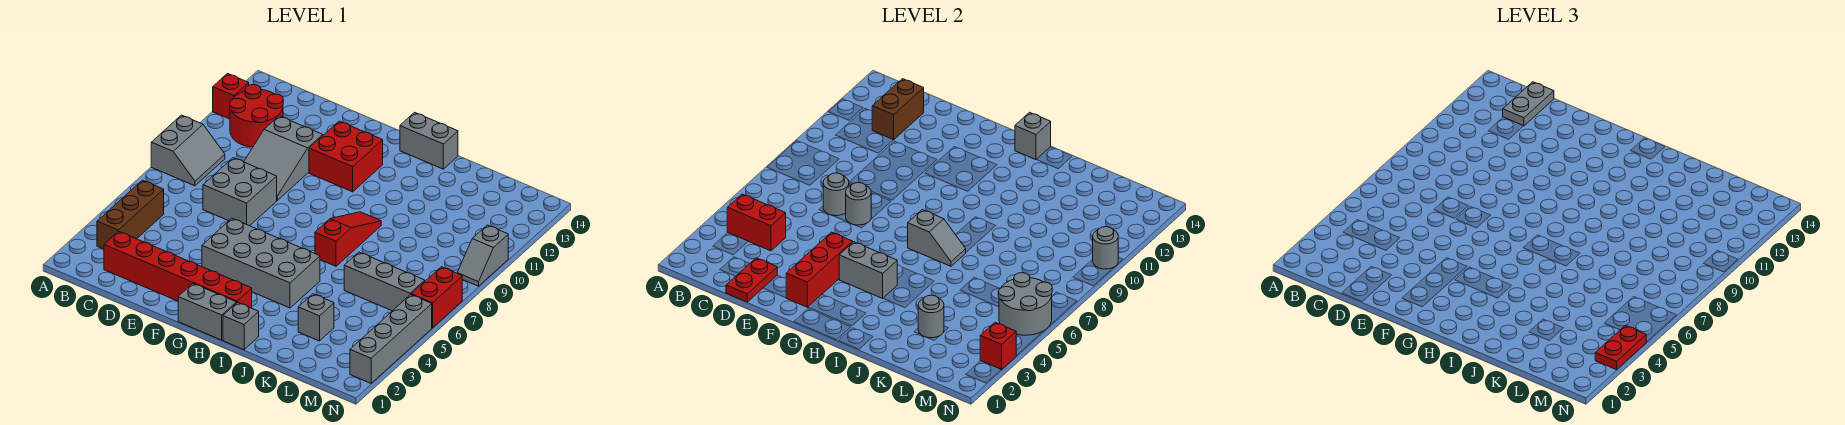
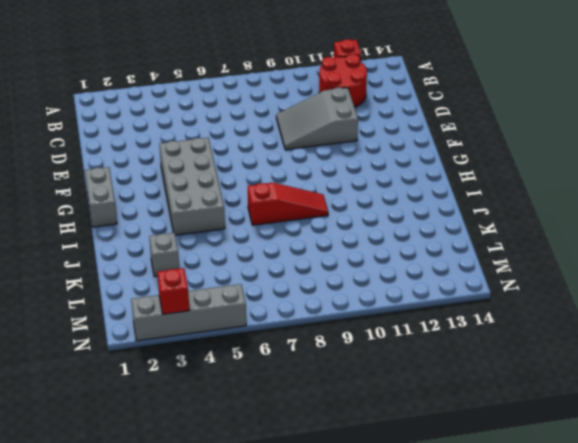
none -> grey slope A8:B9 level 1 top A
none -> brown brick B3:B5 level 1
none -> red brick C2:H2 level 1
none -> grey brick D7:E8 level 1

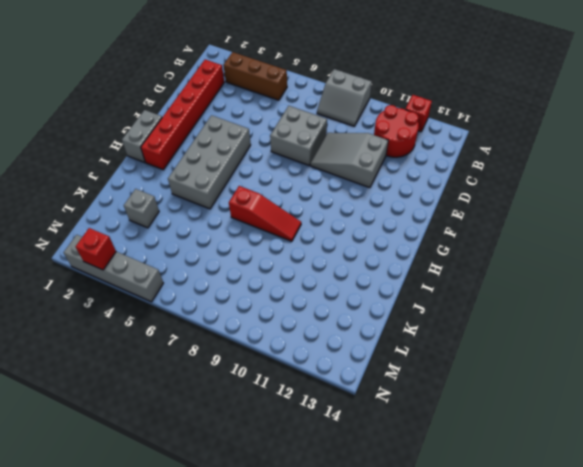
none -> red brick F11:G12 level 1
none -> grey brick H14:I14 level 1
none -> grey brick I1 level 1
none -> grey brick K6:M6 level 1

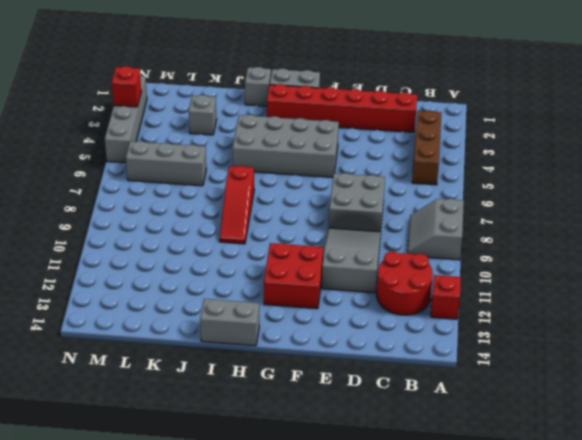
none -> red brick N6:N7 level 1
none -> grey slope N9:N10 level 1 top 10
none -> red brick B4:C4 level 2
none -> brown brick C12:C13 level 2

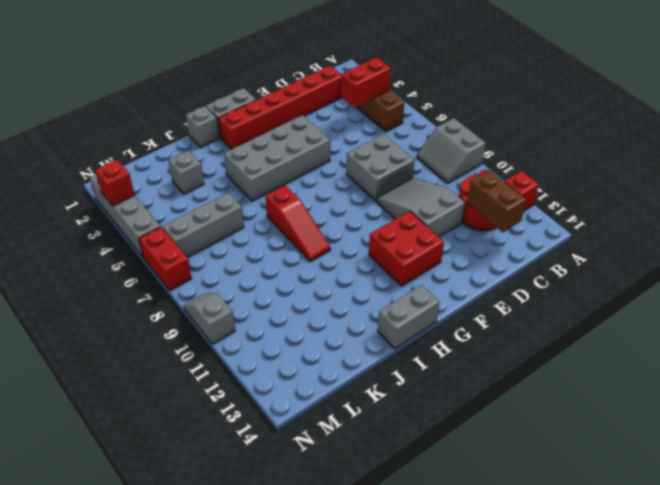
none -> red plate D1:D2 level 2
none -> grey round brick D7 level 2
none -> grey round brick E7 level 2
none -> red brick F2:F4 level 2

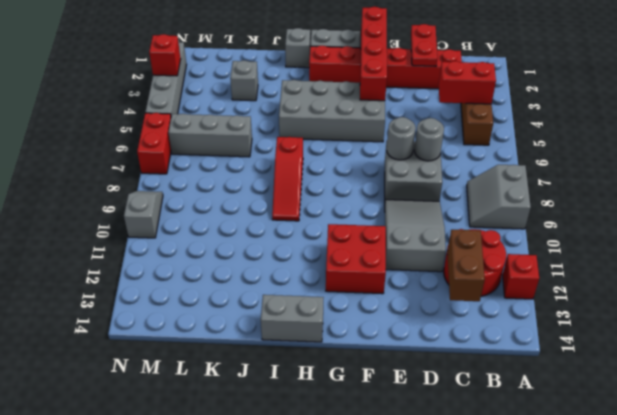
red brick F1:F4 level 2 -> red brick F2:F4 level 2
none -> grey brick G4:H4 level 2
none -> grey slope H7:I7 level 2 top H
none -> grey brick H14 level 2
none -> grey round brick K3 level 2

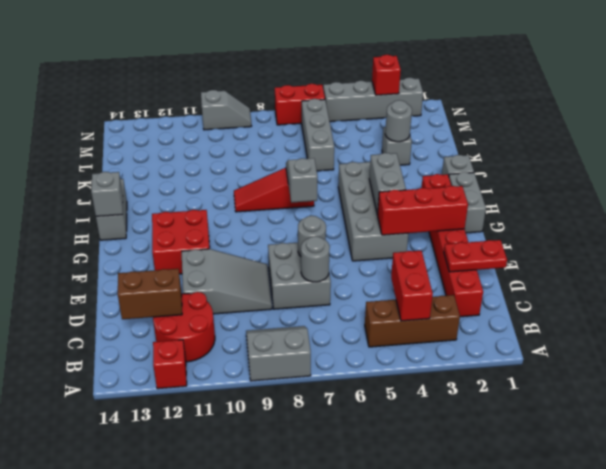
none -> grey round brick M5:N6 level 2
none -> grey round brick N10 level 2
none -> grey plate C13:C14 level 3
none -> red plate N3:N4 level 3

